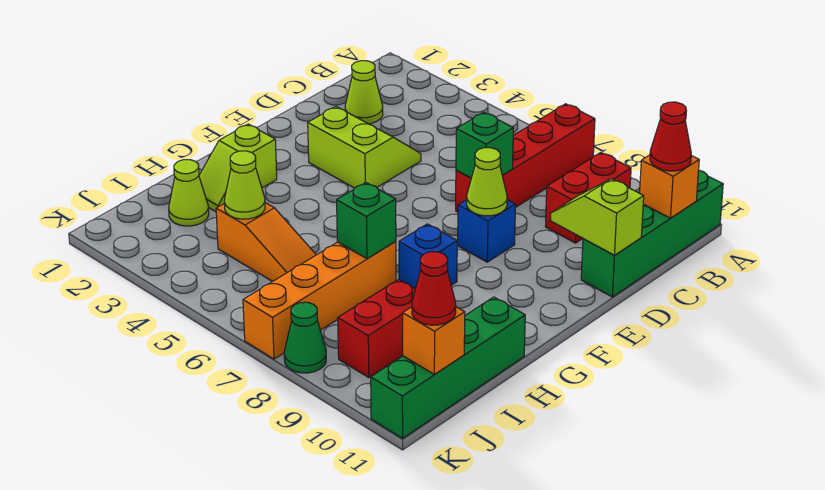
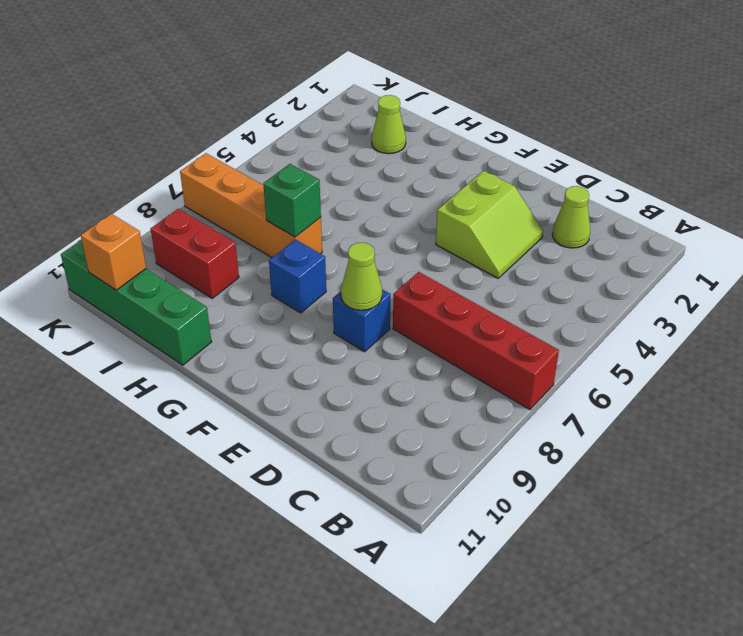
none -> green brick A11:D11 level 1
none -> red brick B9:C9 level 1
none -> lime slope G2:H2 level 1 top G

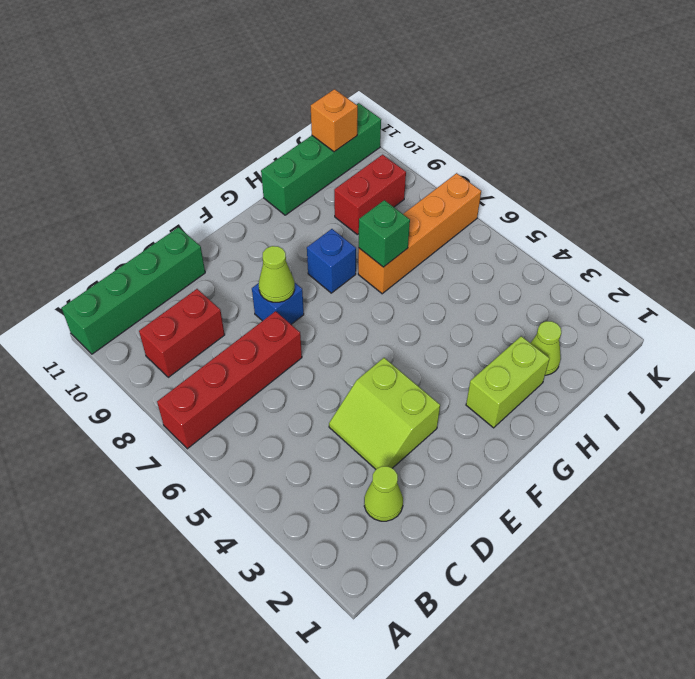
lime brick G2:H2 level 1 -> lime slope G2:H2 level 1 top G
none -> orange slope I4:I6 level 1 top 4
none -> green cone K8 level 1
none -> orange brick B11 level 2

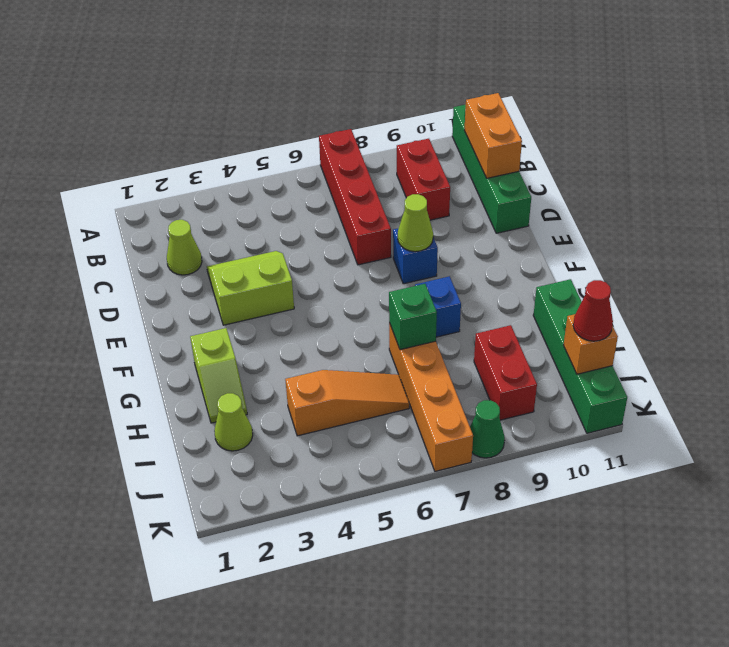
orange brick B11:C11 level 2 -> orange brick B11 level 2
none -> green brick D7 level 2
none -> lime slope D10:D11 level 2 top 11
none -> lime cone I4 level 2

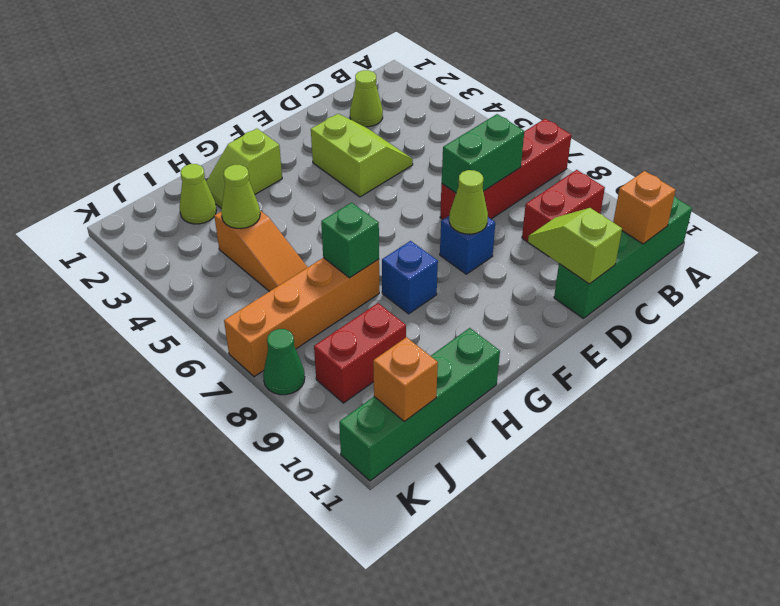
green brick C7:D7 level 2 -> green brick D7 level 2
none -> red cone B11 level 3
none -> red cone J11 level 3

